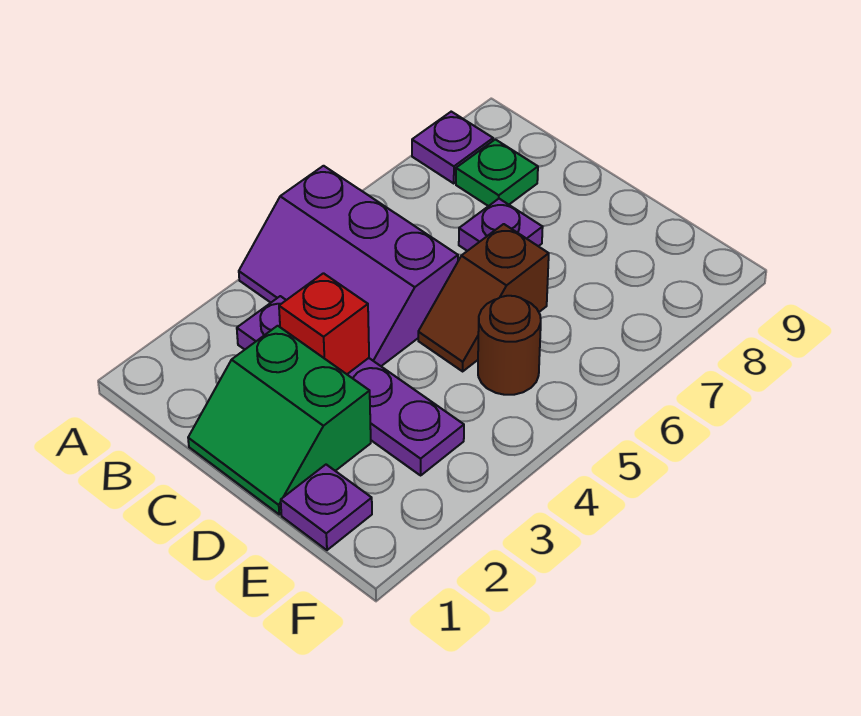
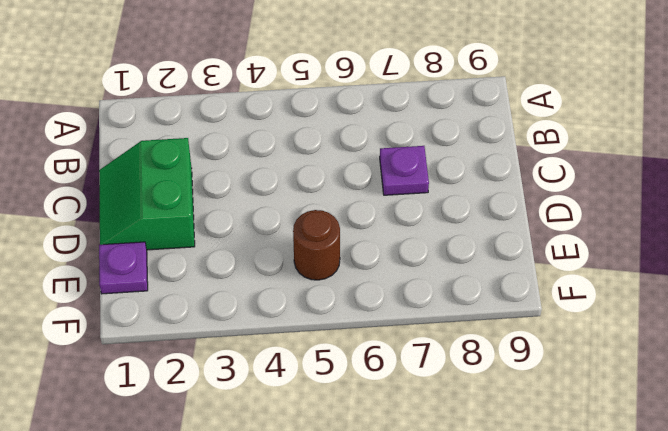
none -> purple slope A4:C5 level 1 top 5
none -> purple plate A8 level 1

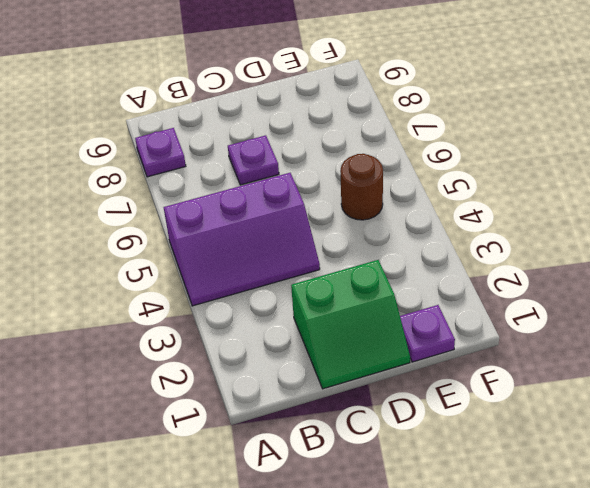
none -> purple plate B3:E3 level 1
none -> green plate B8 level 1

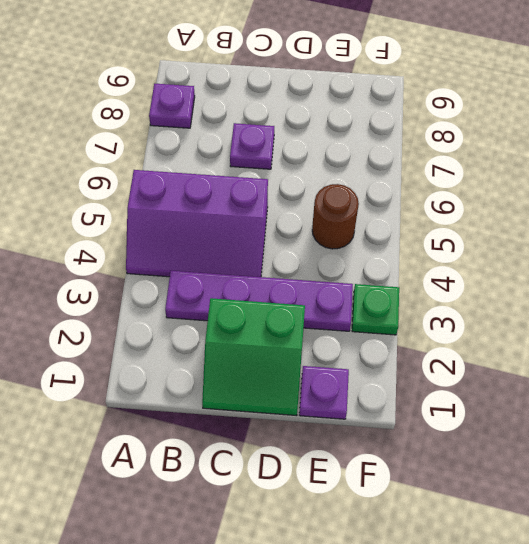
green plate F3 level 1 -> green plate B8 level 1
none -> brown slope D5:D6 level 1 top 6
none -> red brick C3 level 2

